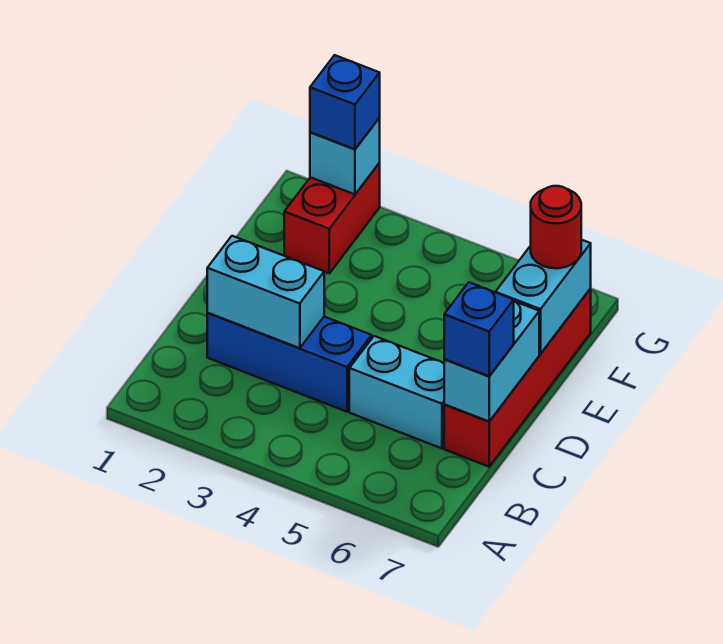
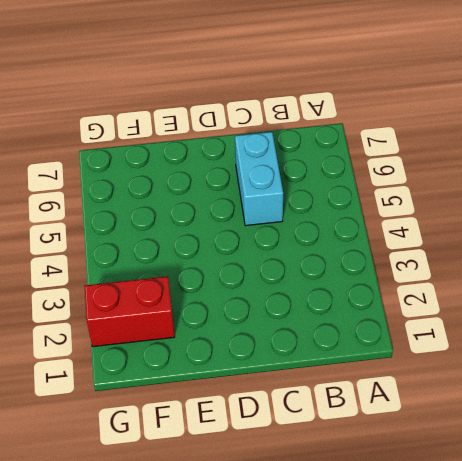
none -> blue brick C2:C4 level 1
none -> red brick C7:F7 level 1

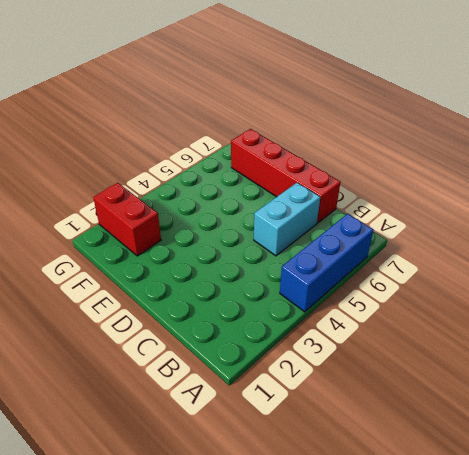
blue brick A4:A6 level 1 -> blue brick C2:C4 level 1
none -> cyan brick C2:C3 level 2
none -> cyan brick C7:D7 level 2

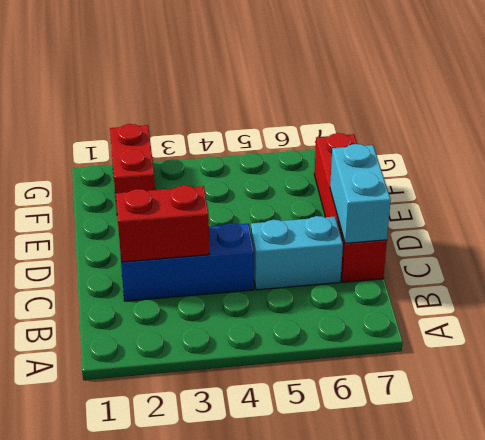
red brick C2:C3 level 2 -> cyan brick C2:C3 level 2
none -> cyan brick E7:F7 level 2
none -> cyan brick G2 level 2

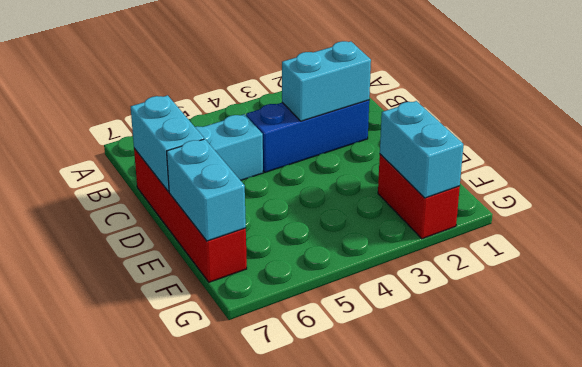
cyan brick F2:G2 level 2 -> cyan brick G2 level 2
none -> blue brick C7 level 3
none -> red round brick F7 level 3

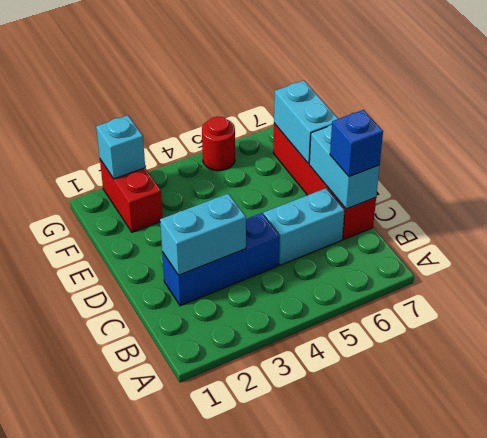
red round brick G5 level 1 -> red round brick F7 level 3
none -> blue brick G2 level 3

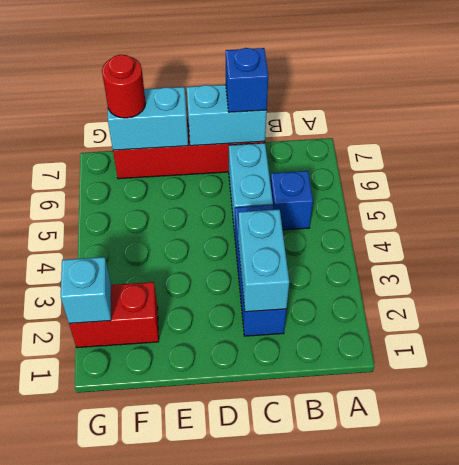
blue brick B5 level 1 -> blue brick G2 level 3

